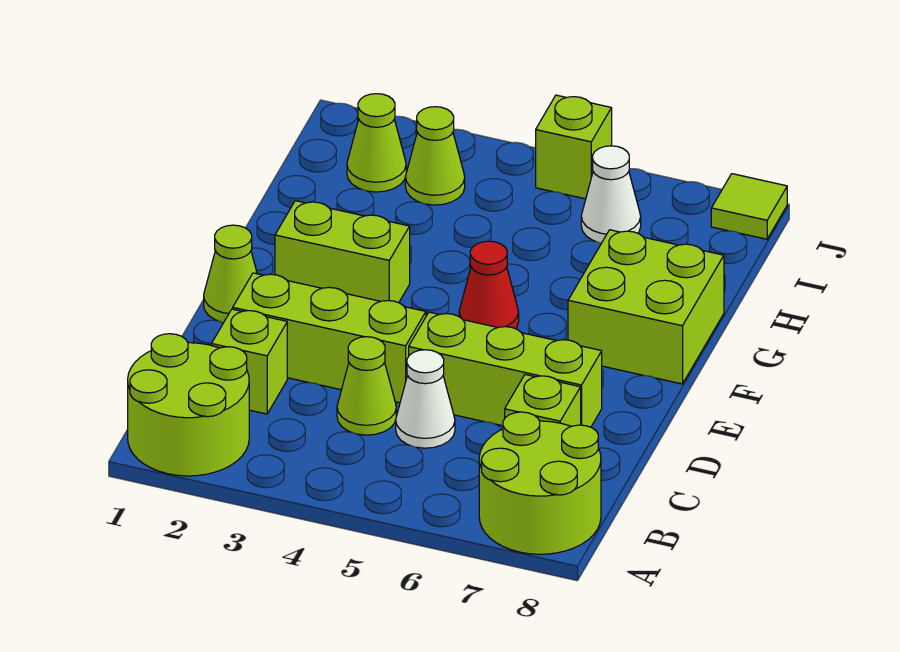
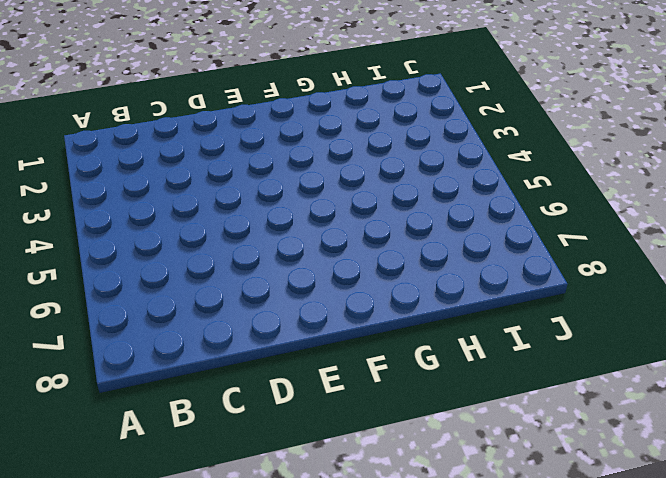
none -> lime round brick A1:B2 level 1
none -> lime round brick A7:B8 level 1
none -> lime brick C2 level 1

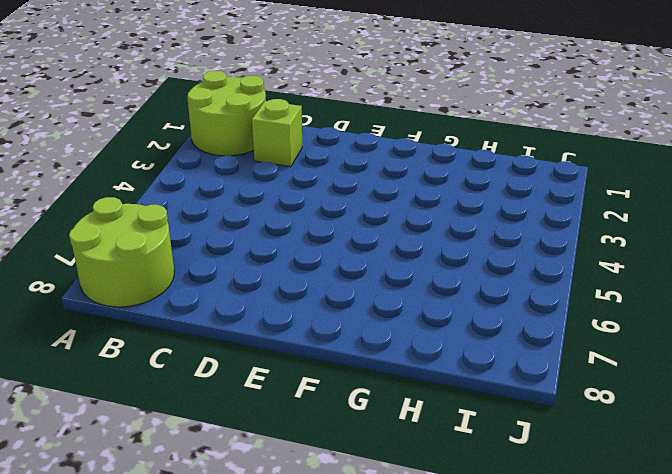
none -> lime cone C4 level 1
none -> white cone C5 level 1
none -> lime brick C7 level 1

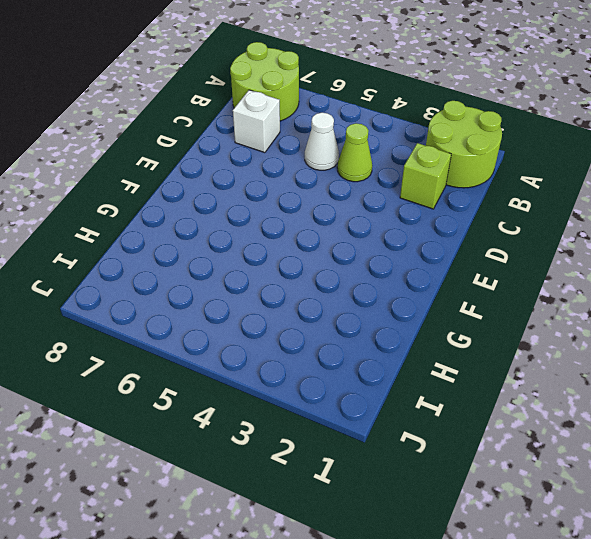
white brick C7 level 1 -> lime brick C7 level 1
none -> lime brick D2:D4 level 1
none -> lime brick D5:D7 level 1
none -> lime cone E1 level 1

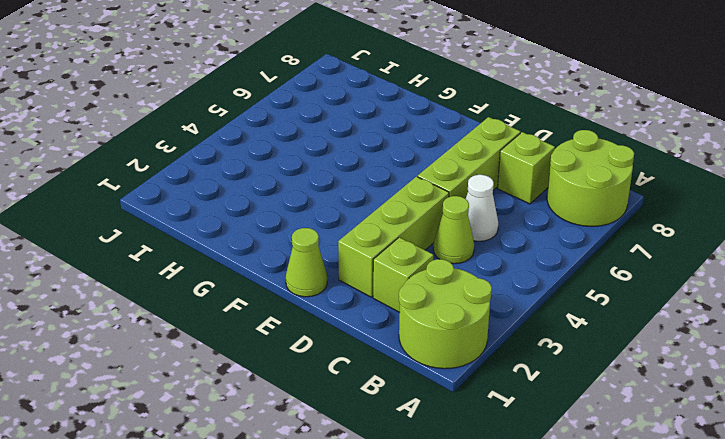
none -> lime brick F2:F3 level 1
none -> red cone F5 level 1
none -> lime brick F7:G8 level 1

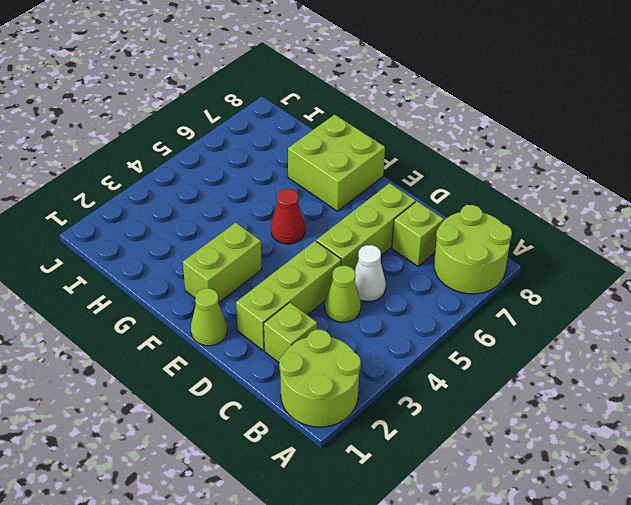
none -> lime cone I2 level 1
none -> lime cone I3 level 1
none -> white cone I6 level 1

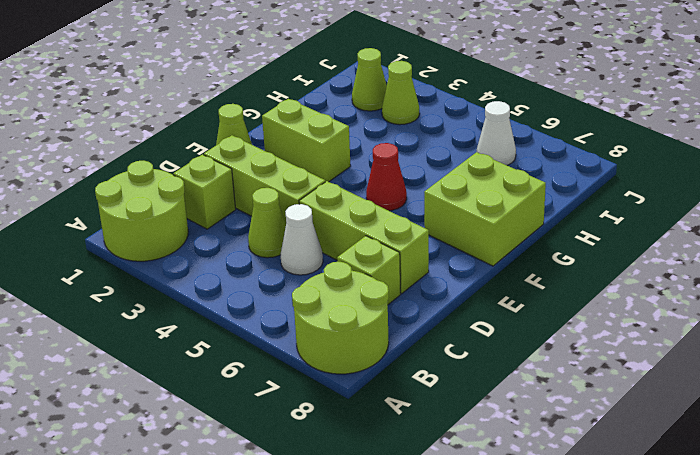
none -> lime brick J5 level 1
none -> lime tile J8 level 1

